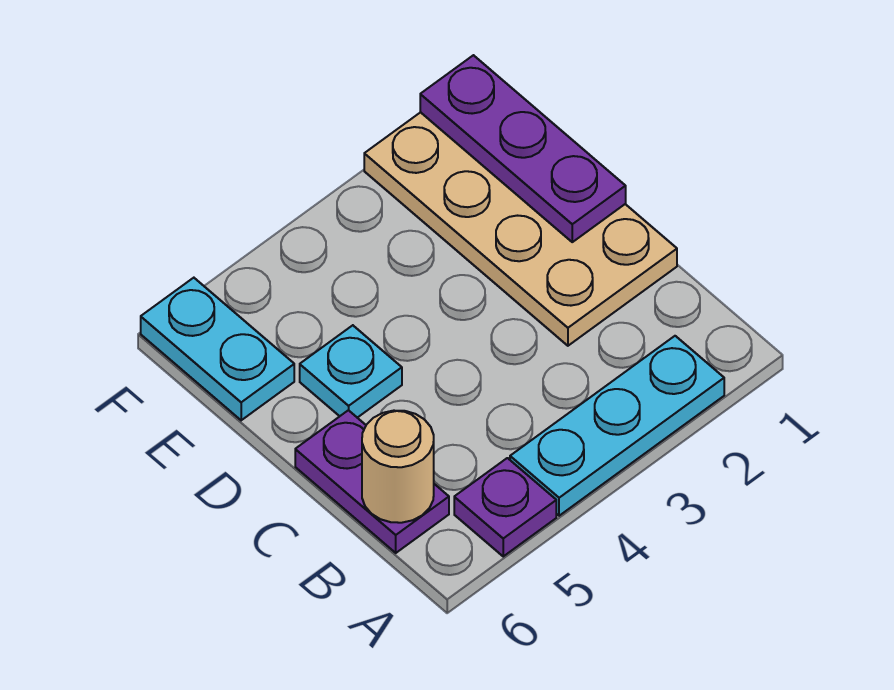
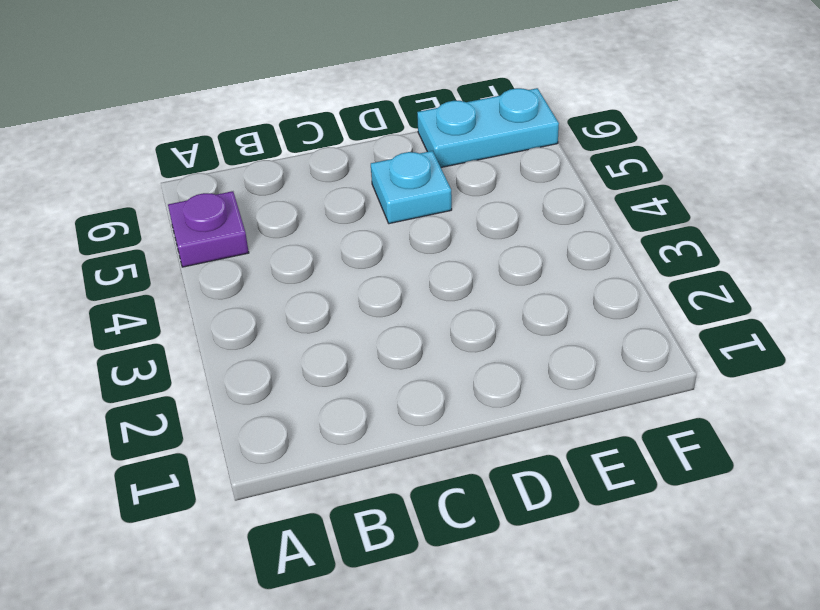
none -> cyan plate A2:A4 level 1
none -> purple plate B6:C6 level 1

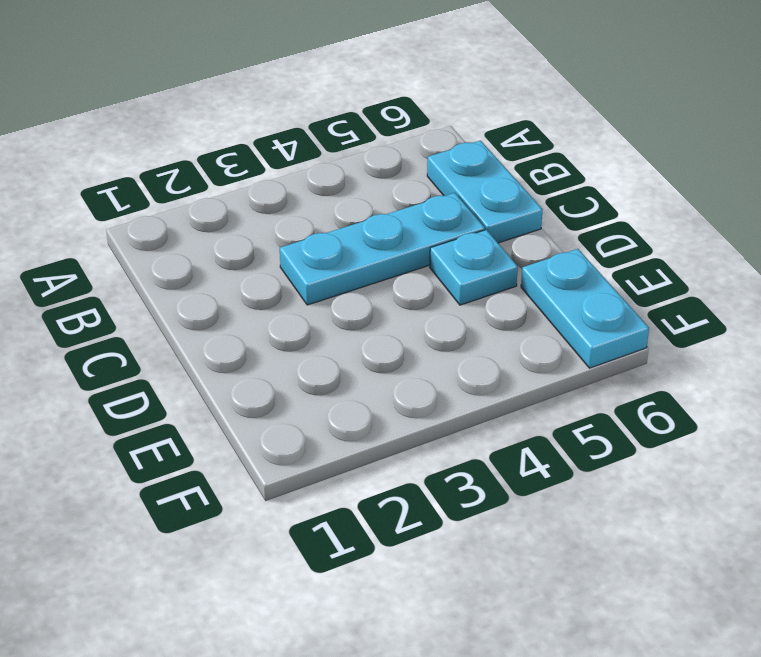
cyan plate B6:C6 level 1 -> purple plate B6:C6 level 1
cyan plate C3:C5 level 1 -> cyan plate A2:A4 level 1
none -> purple plate A5 level 1
none -> tan plate C1:F2 level 1

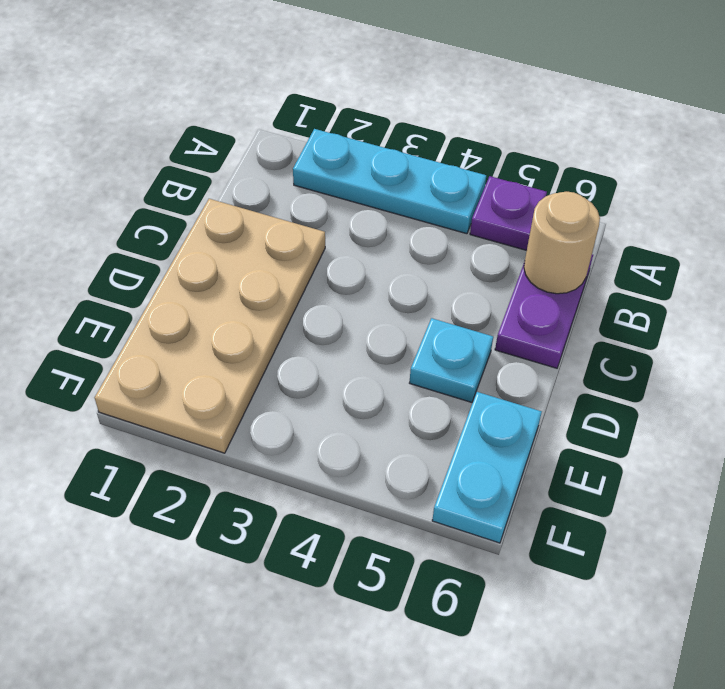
none -> purple plate D1:F1 level 2

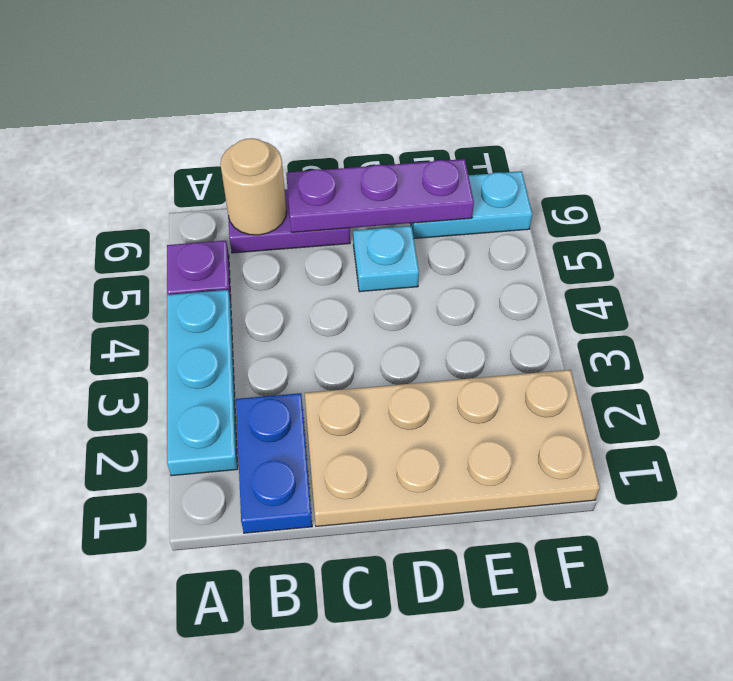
blue plate B1:B2 level 1 -> none
purple plate C6:E6 level 2 -> purple plate D1:F1 level 2

